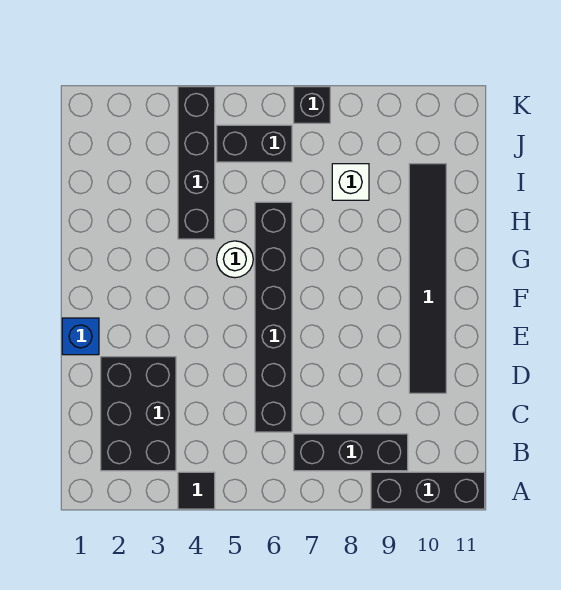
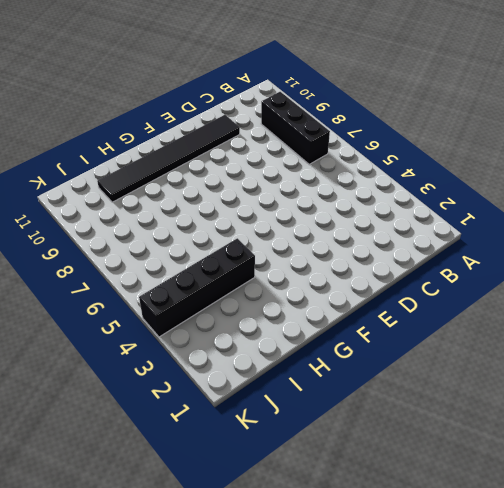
none -> black tile A4 level 1
none -> black brick A9:A11 level 1
none -> black brick B2:D3 level 1

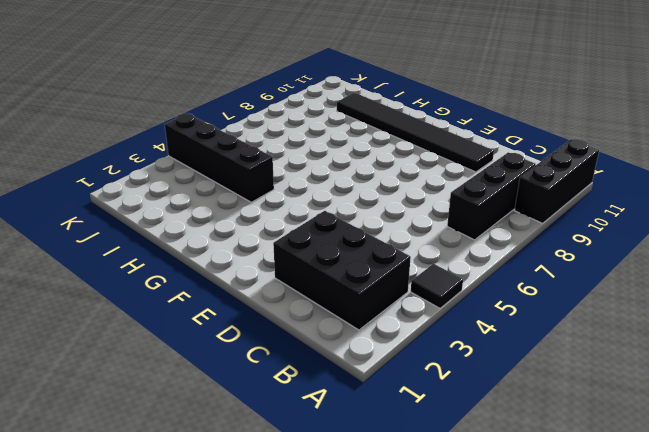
none -> black brick C6:H6 level 1
none -> blue brick E1 level 1
none -> white round brick G5 level 1

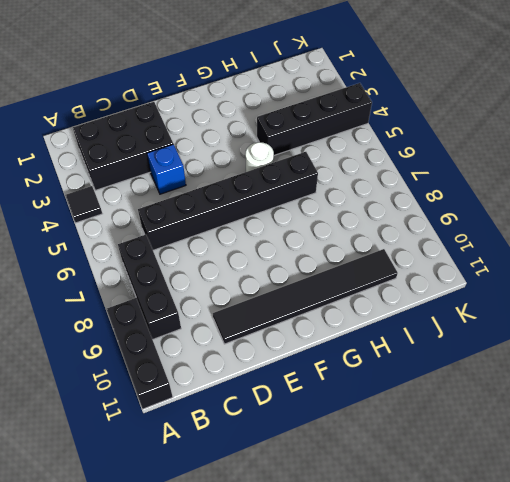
blue brick D4 level 1 -> blue brick E1 level 1
none -> white brick I8 level 1
none -> black brick J5:J6 level 1
none -> black brick K7 level 1

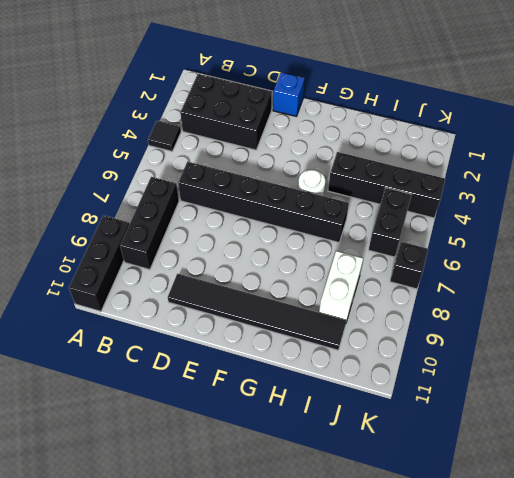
white brick I8:I9 level 1 -> white brick I8 level 1

